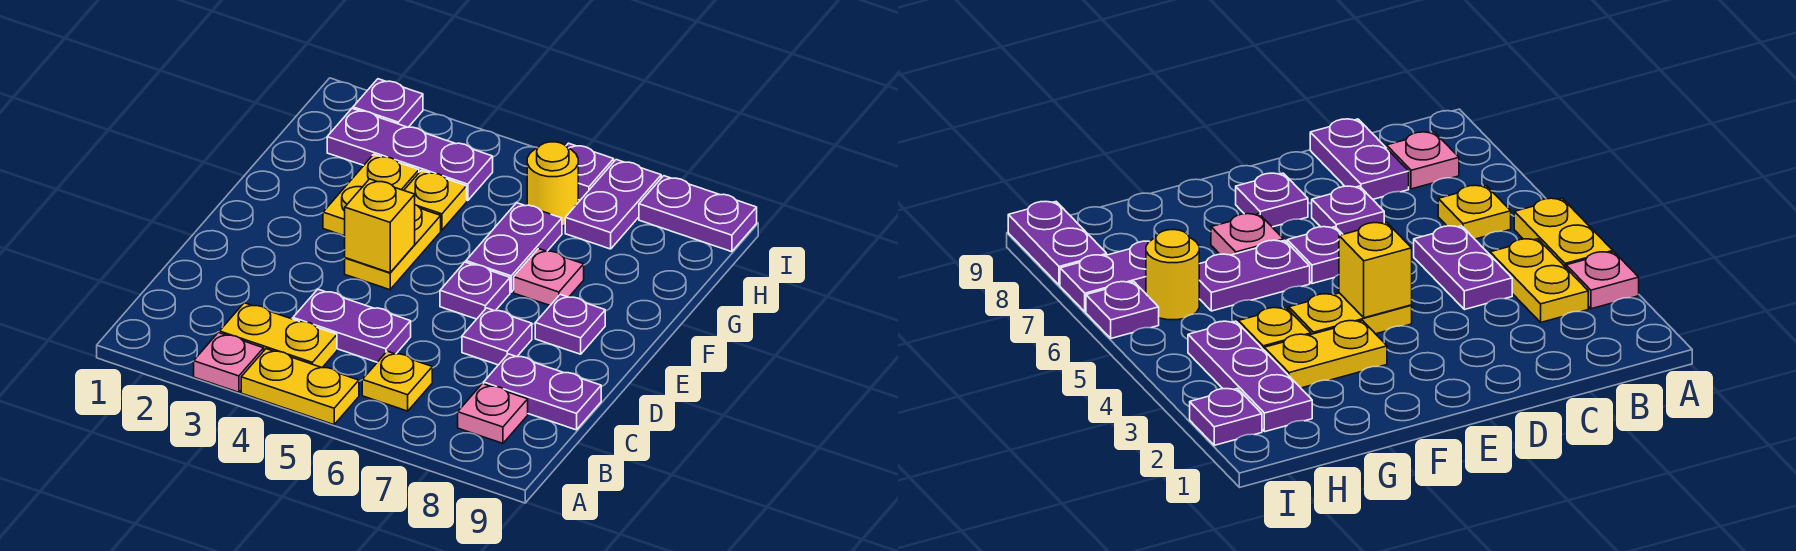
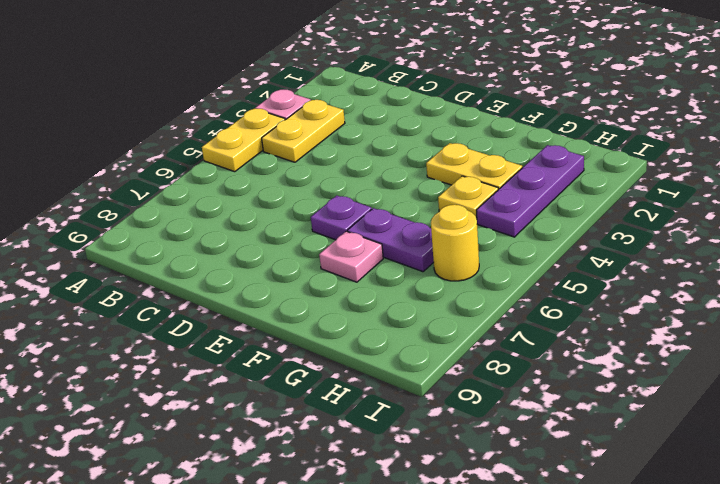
none -> yellow plate B6 level 1
none -> pink plate B8 level 1
none -> purple plate C4:C5 level 1

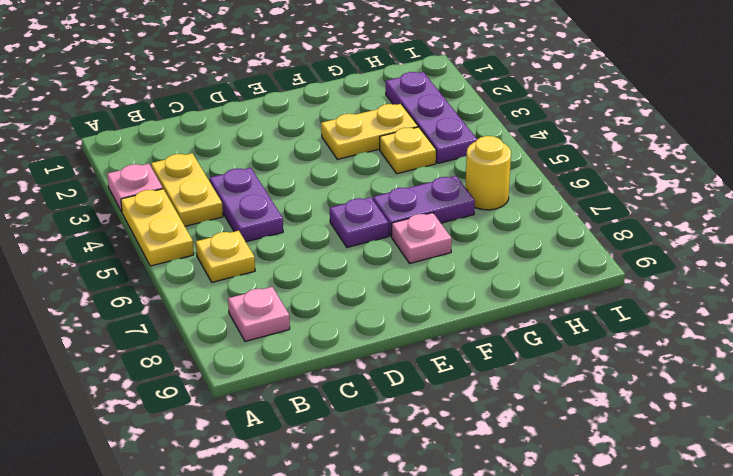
none -> purple plate C8:C9 level 1
none -> purple plate D7 level 1
none -> yellow plate E4:F4 level 1

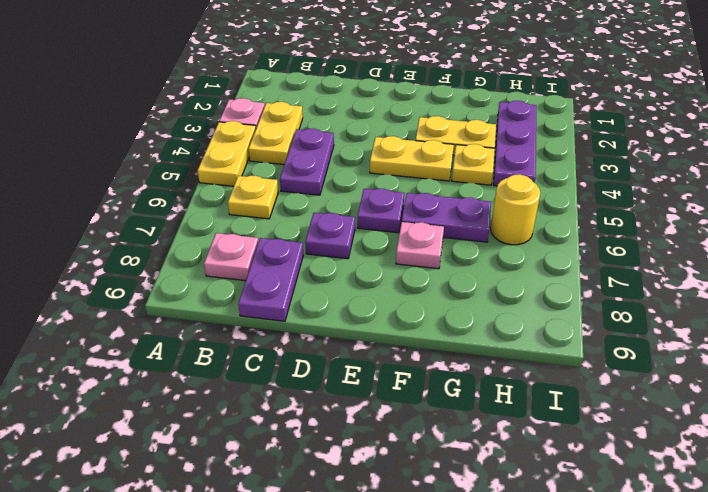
none -> purple plate E8 level 1
none -> purple plate H7:I7 level 1
none -> purple plate I2 level 1

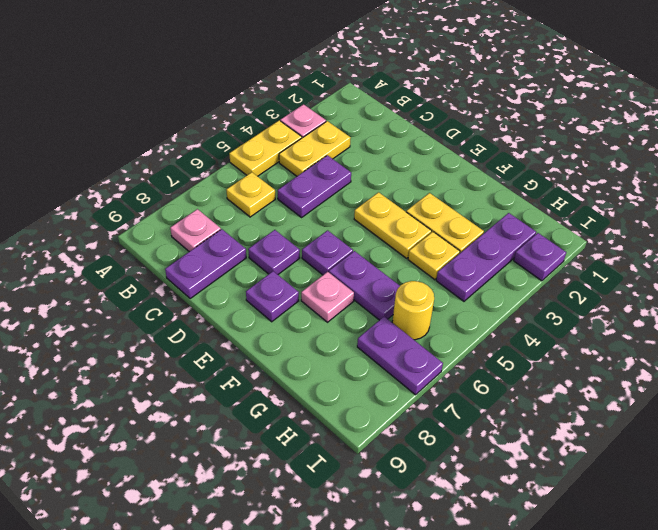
none -> purple plate I6 level 1
none -> purple plate I8:I9 level 1
none -> yellow brick E4 level 2

